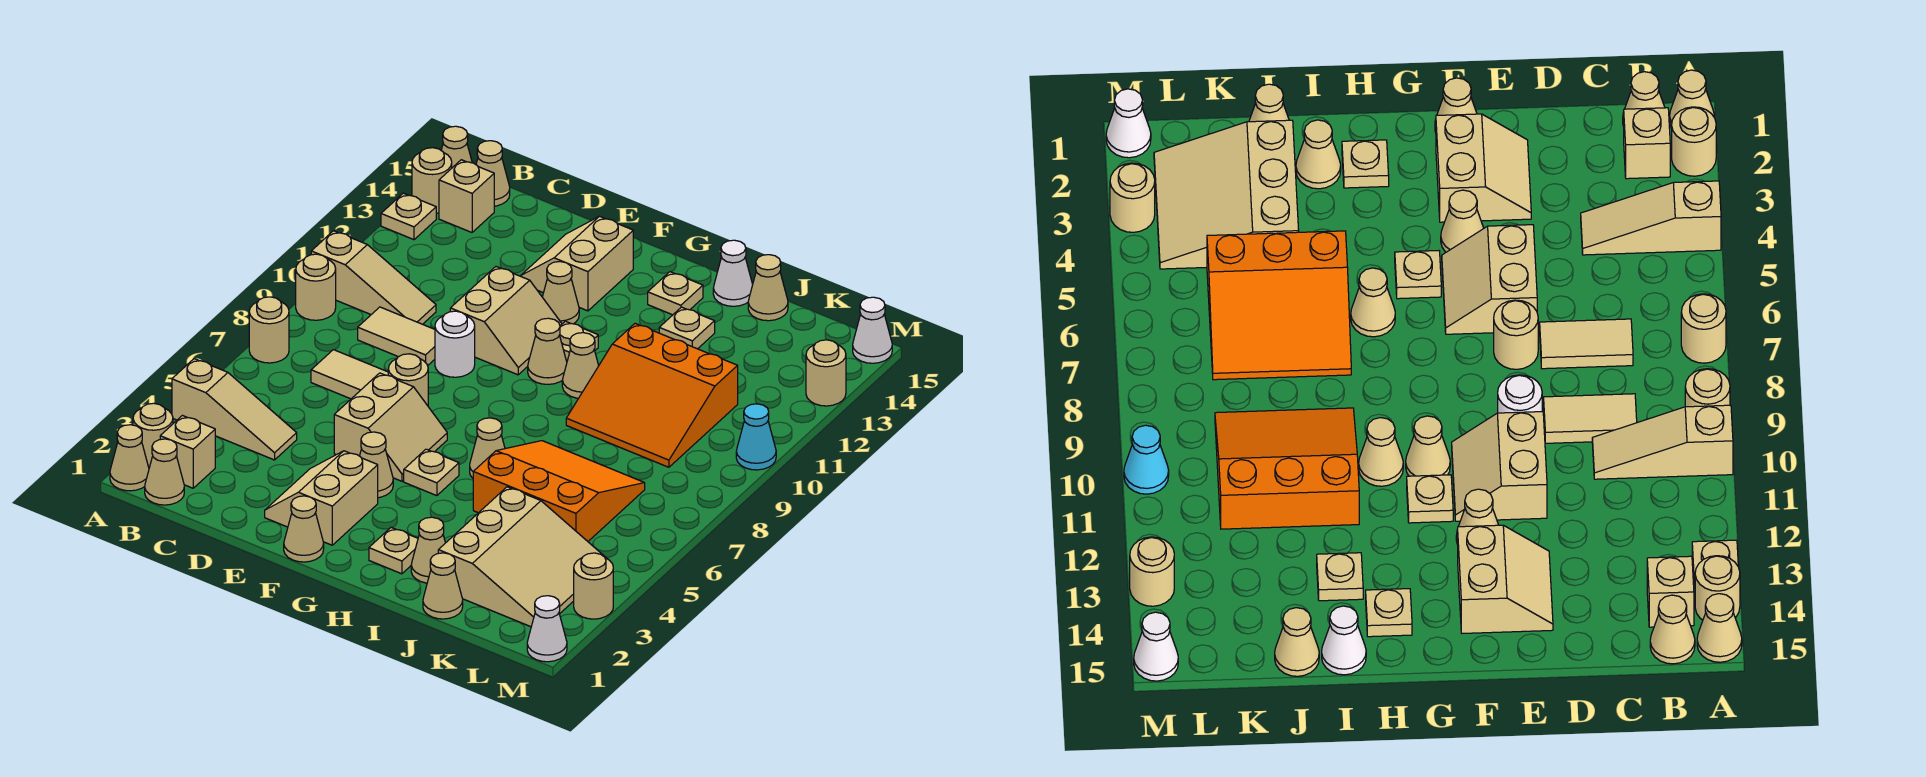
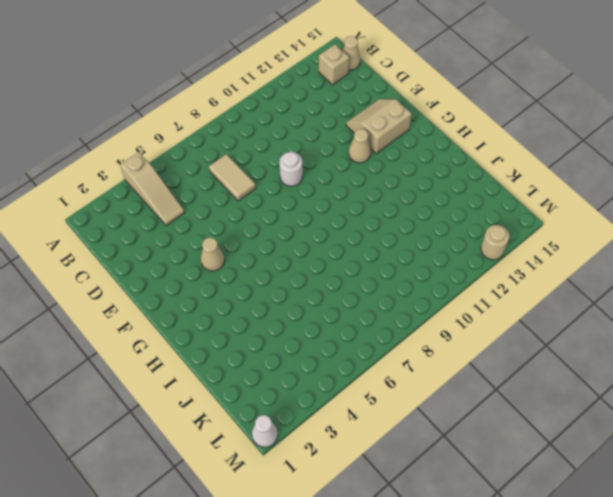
none -> tan cone A1 level 1
none -> tan round brick A2 level 1
none -> tan round brick A7 level 1
none -> tan round brick A9 level 1

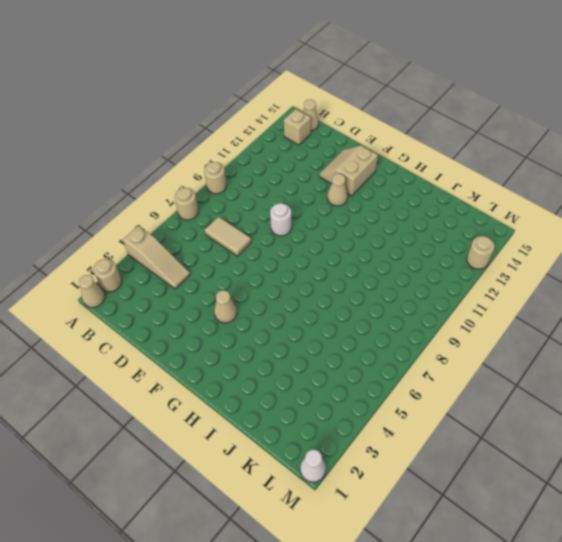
none -> tan slope A10:C10 level 1 top A
none -> tan plate A13 level 1
none -> tan round brick A14 level 1
none -> tan cone A15 level 1

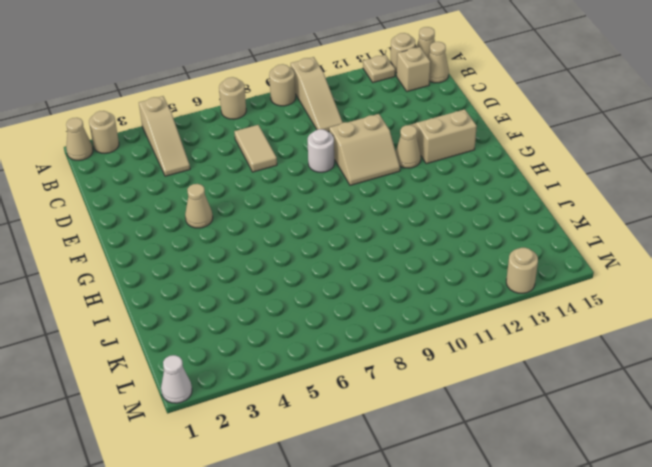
none -> tan cone B1 level 1
none -> tan brick B2 level 1
none -> tan tile C9:D9 level 1
none -> tan slope E2:F3 level 1 top F

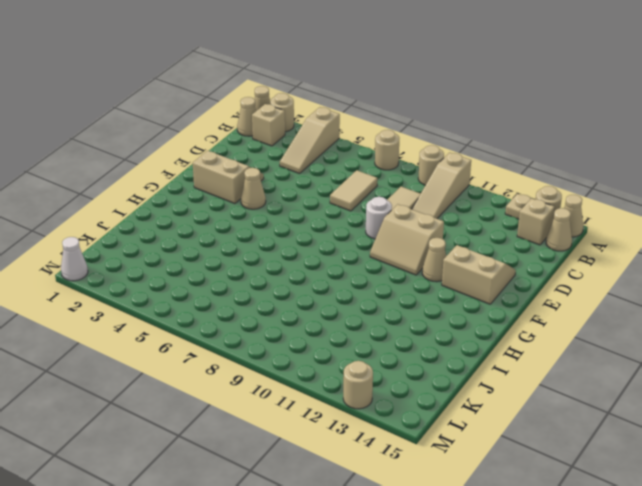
none -> tan slope E5:F6 level 1 top E
none -> tan round brick E7 level 1
none -> tan cone F1 level 1
none -> tan plate G5 level 1

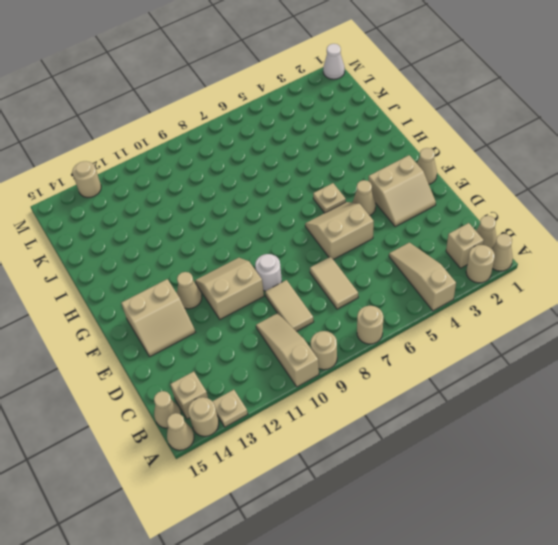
none -> tan round brick E7 level 1
none -> tan cone G10 level 1
none -> tan plate G11 level 1
none -> tan plate H2 level 1

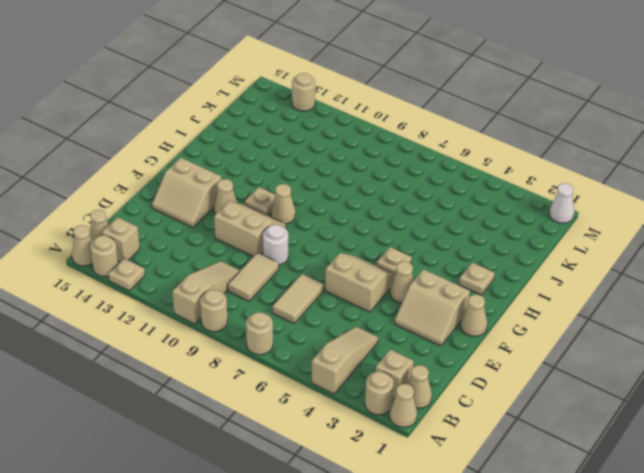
none -> tan round brick E7 level 1
none -> tan cone H6 level 1
none -> tan cone H10 level 1
none -> tan plate H14 level 1

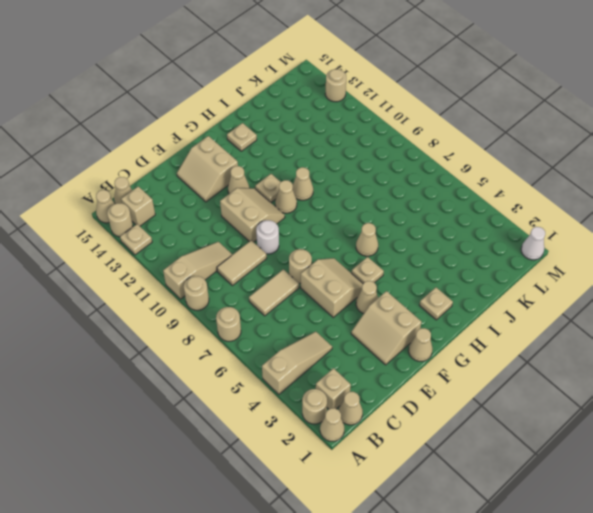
none -> tan cone I2 level 1
none -> orange slope I5:K7 level 1 top 5
none -> orange slope I9:K11 level 1 top 11
none -> tan plate I13 level 1

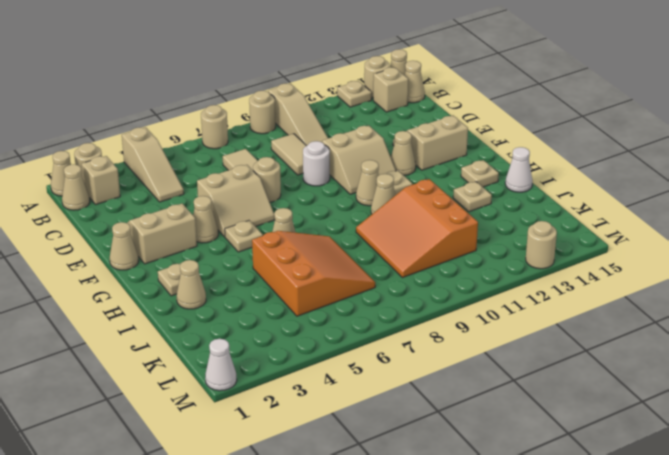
none -> tan cone J1 level 1
none -> tan slope J2:L4 level 1 top J
none -> tan cone J15 level 1
none -> tan round brick M3 level 1

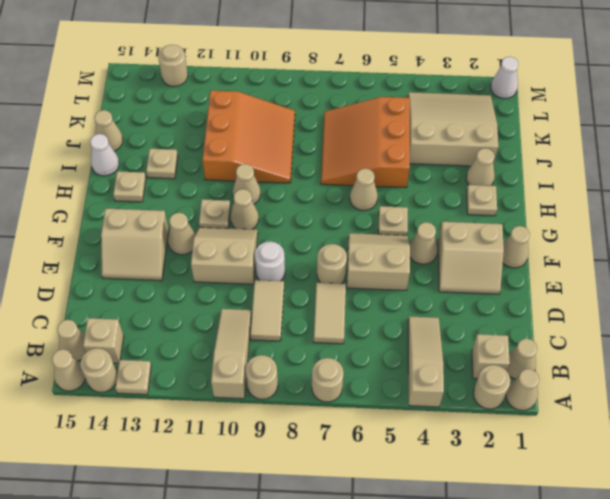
none -> tan cone J1 level 1
none -> tan round brick M3 level 1
none -> cyan cone M10 level 1
none -> white cone M15 level 1

